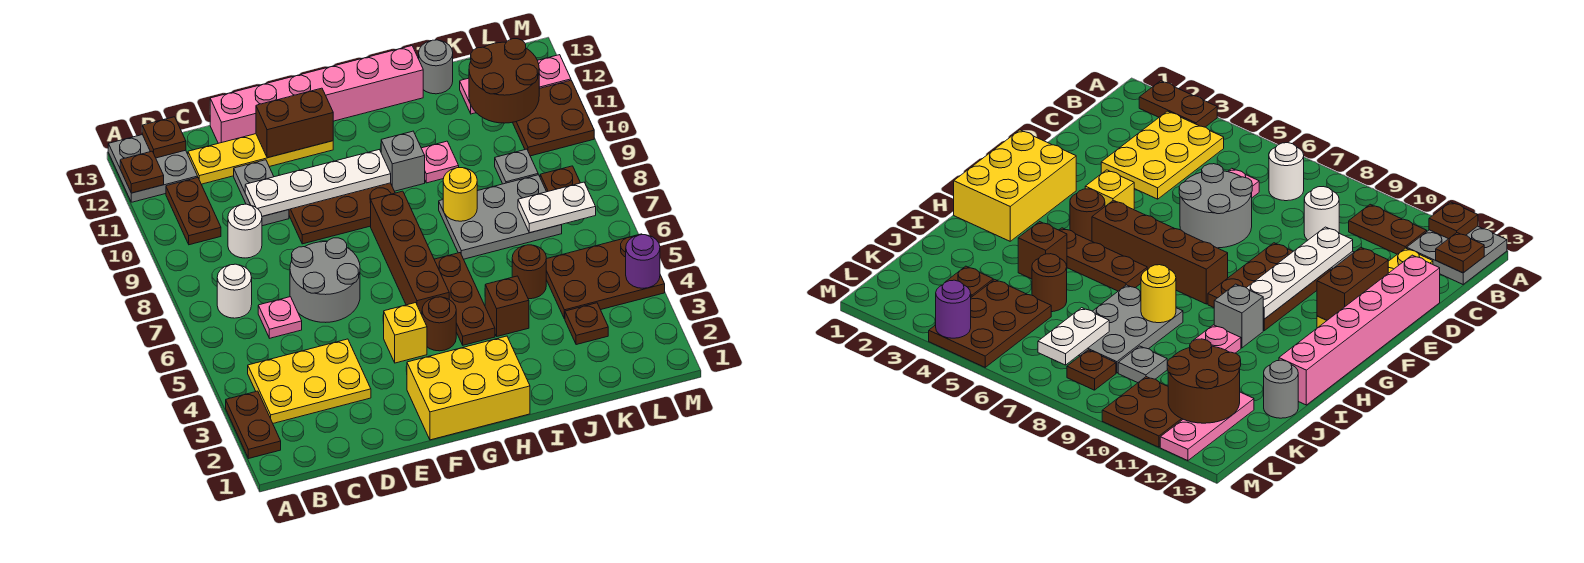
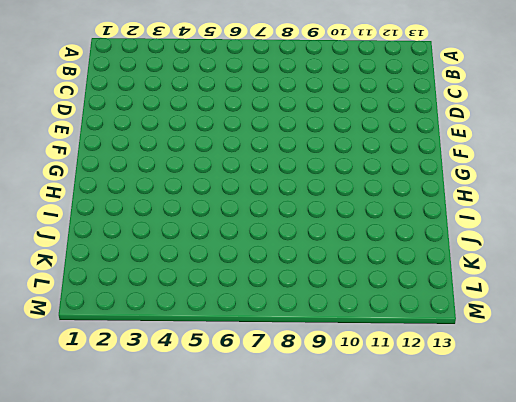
none -> brown plate A2:A3 level 1
none -> grey plate A12:B13 level 1
none -> yellow plate B3:D4 level 1
none -> white round brick B7 level 1

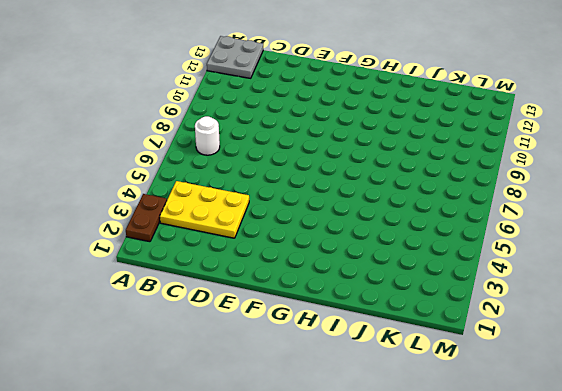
none -> brown plate B10:B11 level 1
none -> pink plate C6 level 1
none -> white round brick C9 level 1
none -> yellow plate C12:F12 level 1

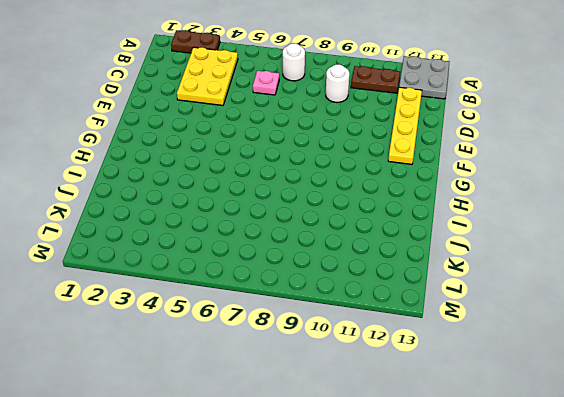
none -> grey round brick D6:E7 level 1
none -> grey plate D10:D11 level 1
none -> pink brick D13:I13 level 1
none -> brown plate E9:G10 level 1

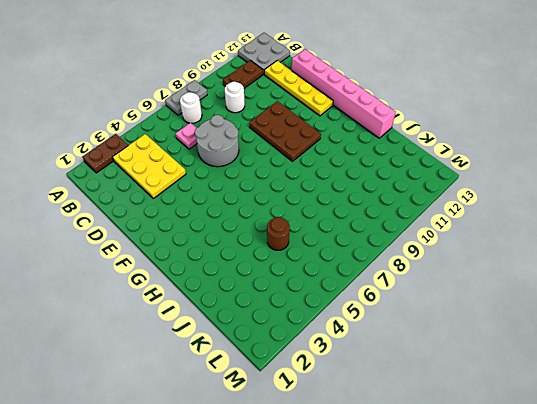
grey plate A7:A8 level 1 -> grey plate D10:D11 level 1
none -> yellow brick F1:H2 level 1
none -> yellow brick F4 level 1
none -> brown round brick G4 level 1
none -> brown brick G5:G8 level 1

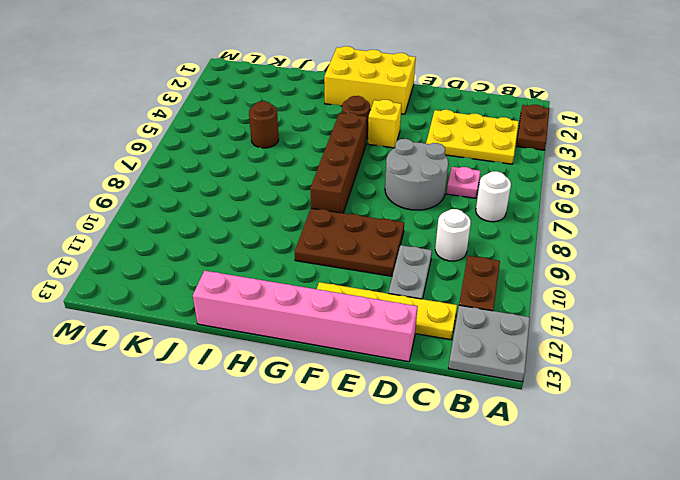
none -> brown plate H4:H6 level 1
none -> grey brick H10 level 1
none -> brown brick I4 level 1
none -> grey plate I7:K8 level 1

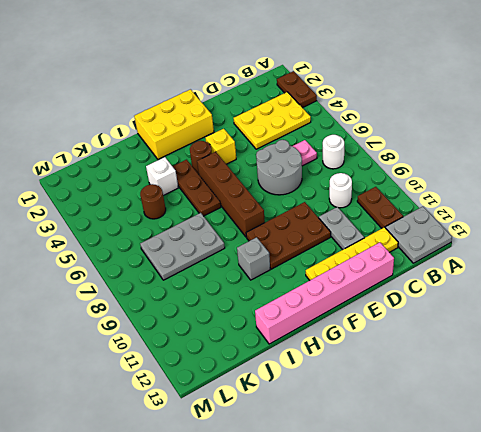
white brick I4 level 1 -> brown brick I4 level 1
none -> pink plate I10 level 1
none -> grey round brick J13 level 1
none -> brown plate K3 level 1
none -> brown plate K4:M5 level 1

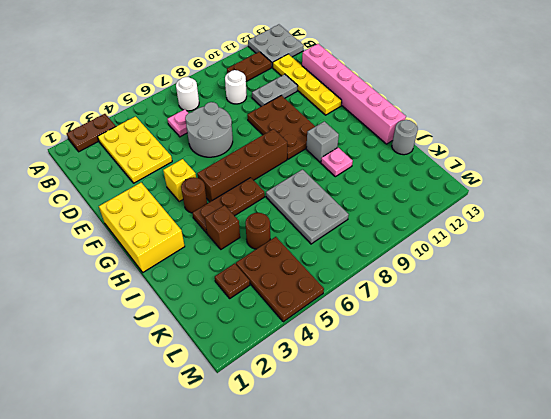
none -> grey plate K9 level 1
none -> pink plate K12:M12 level 1
none -> brown plate L8 level 1
none -> brown plate L10:M11 level 1

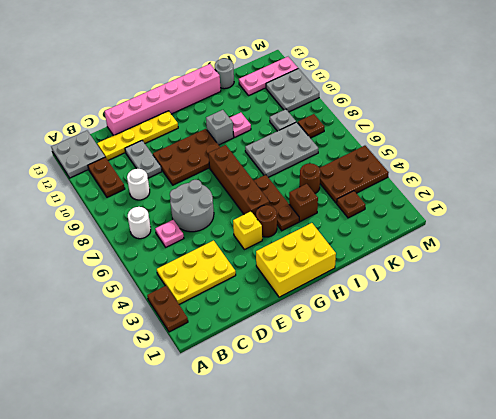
grey plate L10:M11 level 1 -> brown plate L10:M11 level 1
none -> brown plate A12 level 2
none -> brown plate B13 level 2
none -> white plate D10:G10 level 2
none -> brown brick E12:F12 level 2

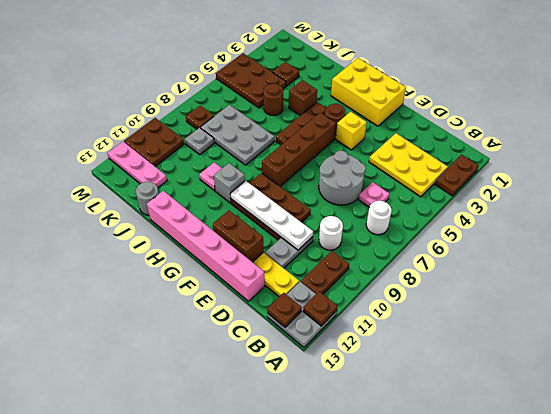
none -> yellow round brick I8 level 2
none -> white plate K7:L7 level 2
none -> brown round brick K11:L12 level 2
none -> purple round brick M4 level 2

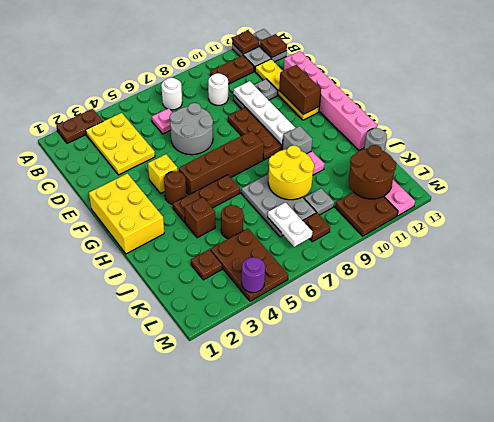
yellow round brick I8:J9 level 2 -> yellow round brick I8 level 2

